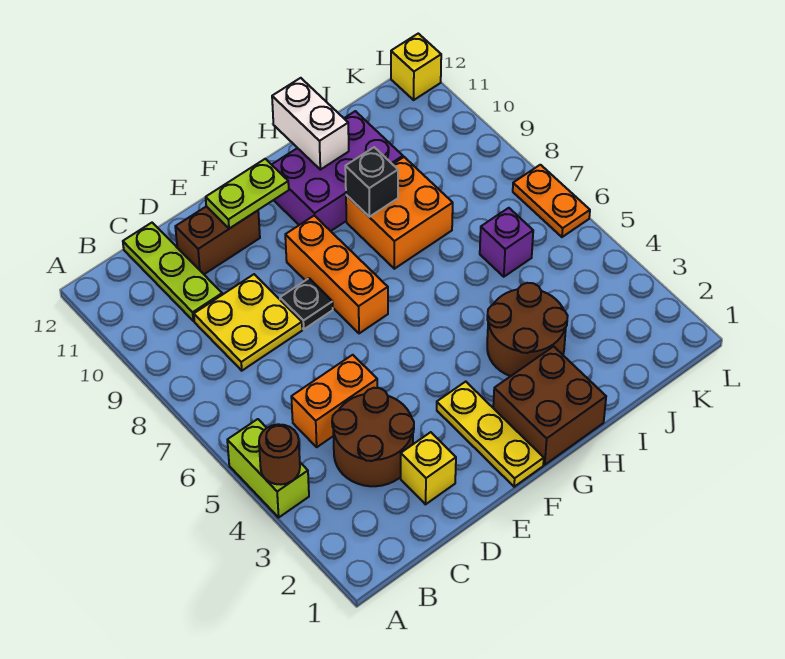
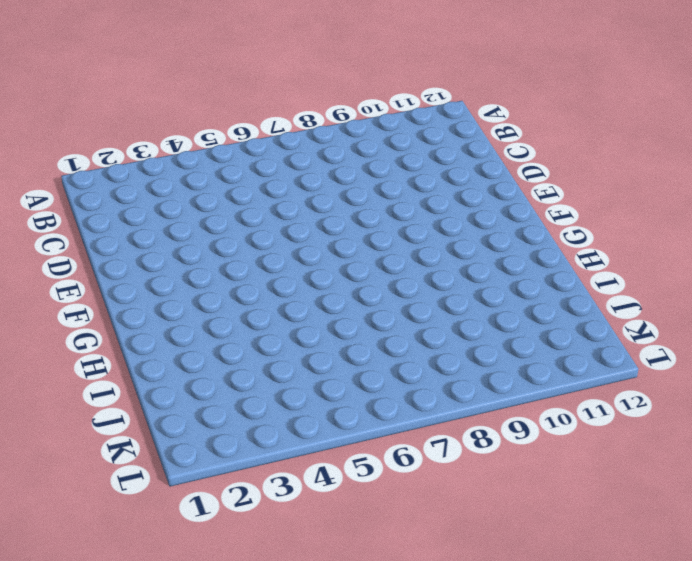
none -> lime brick A4:A5 level 1
none -> brown round brick C3:D4 level 1
none -> orange brick C5:D5 level 1

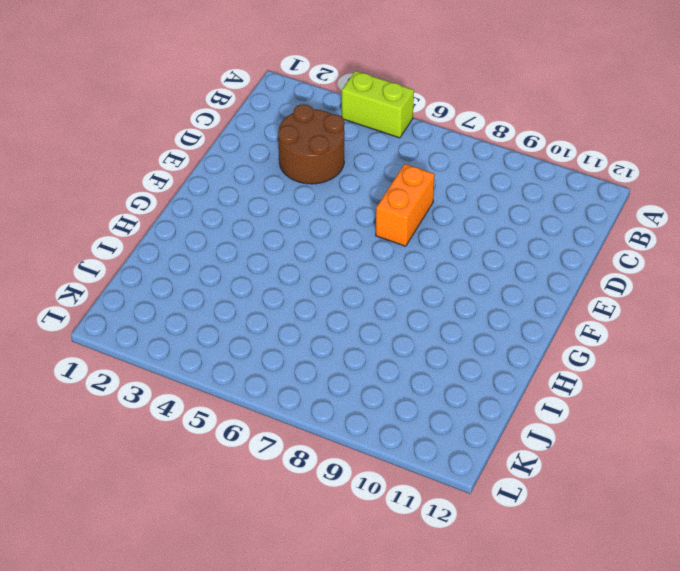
orange brick D7:E7 level 1 -> orange brick C5:D5 level 1
none -> yellow plate C8:D9 level 1
none -> lime plate C10:C12 level 1
none -> yellow brick D2 level 1

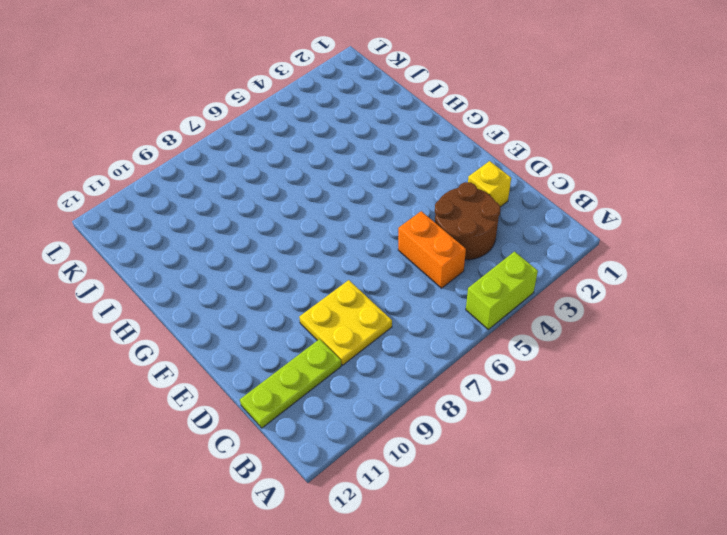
none -> brown brick D11:E11 level 1
none -> black plate E8 level 1
none -> yellow plate F1:F3 level 1

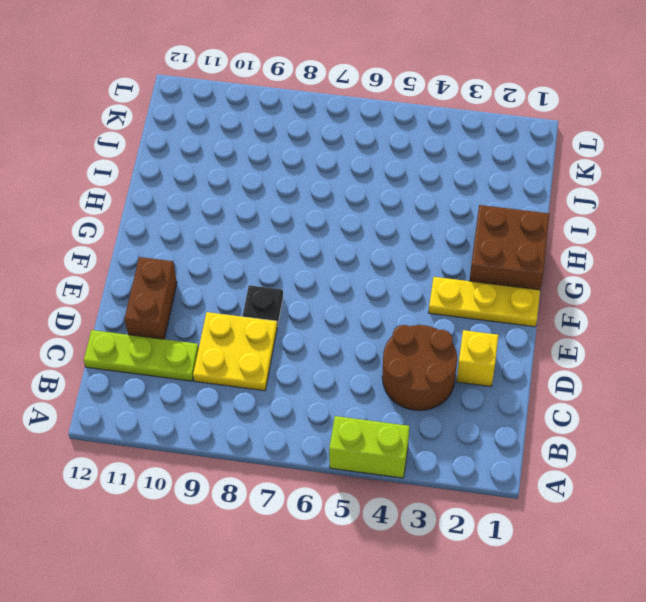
none -> orange brick C5:D5 level 1
none -> orange brick F7:F9 level 1
none -> purple brick G10:I11 level 1

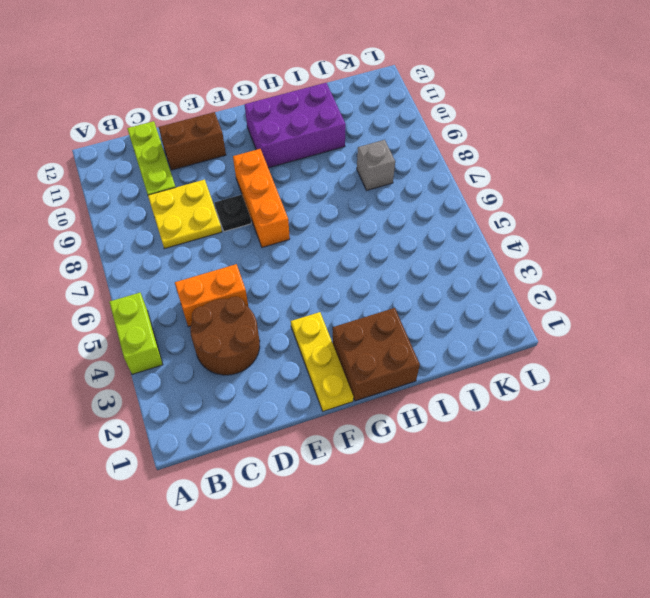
grey brick J8 level 1 -> none
none -> yellow brick D2 level 1
none -> brown round brick H3:I4 level 1
none -> orange brick H8:I9 level 1

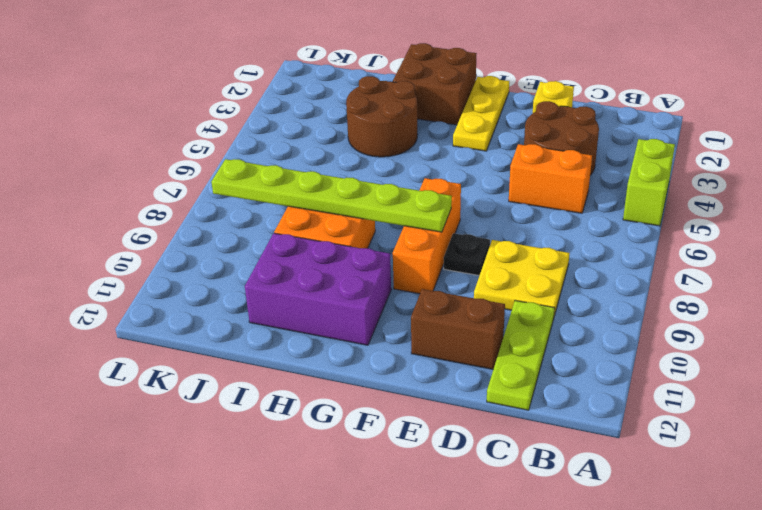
lime plate F8:K8 level 2 -> none
none -> purple brick J6 level 1
none -> orange plate L6:L7 level 1
none -> yellow brick L12 level 1

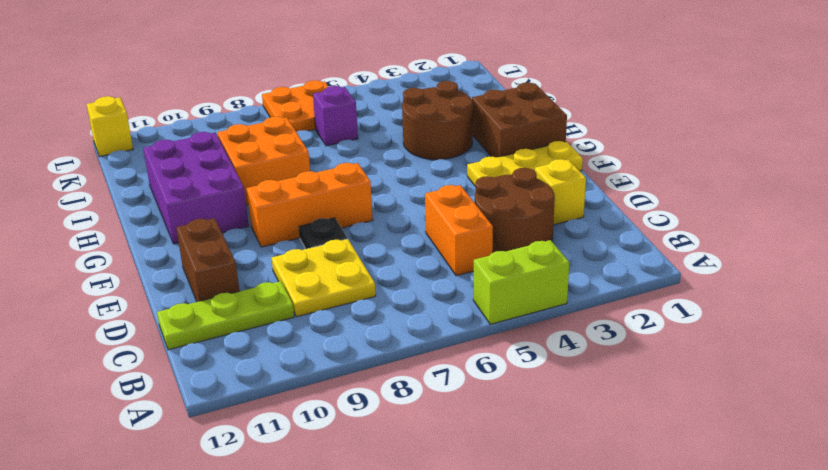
orange plate K6:L7 level 1 -> orange plate L6:L7 level 1
none -> brown round brick A4 level 2
none -> lime plate E11:F11 level 2
none -> black brick H9 level 2

